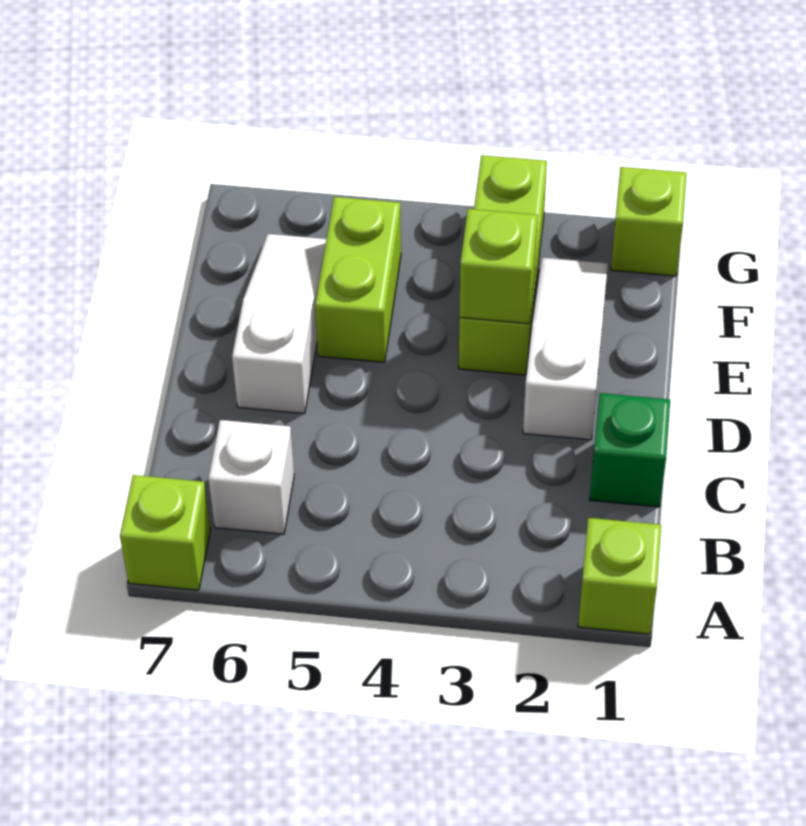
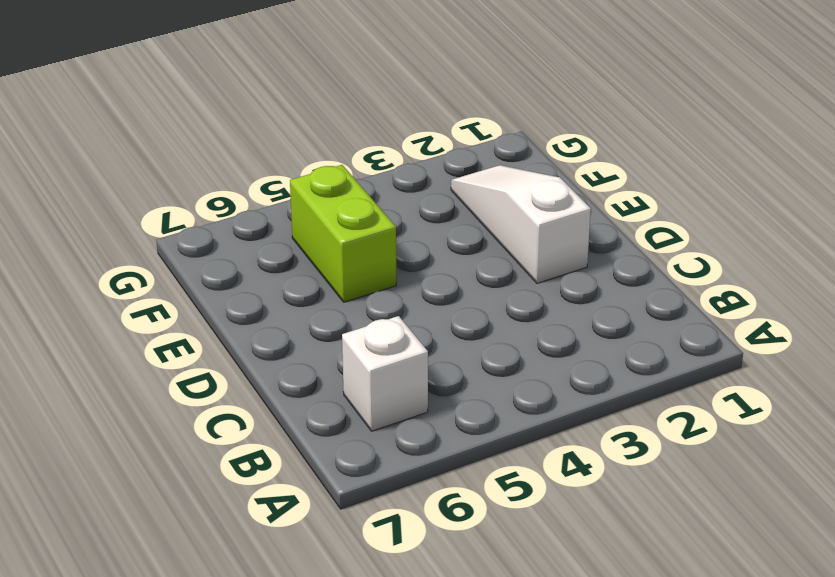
none -> lime brick A1 level 1
none -> lime brick A7 level 1

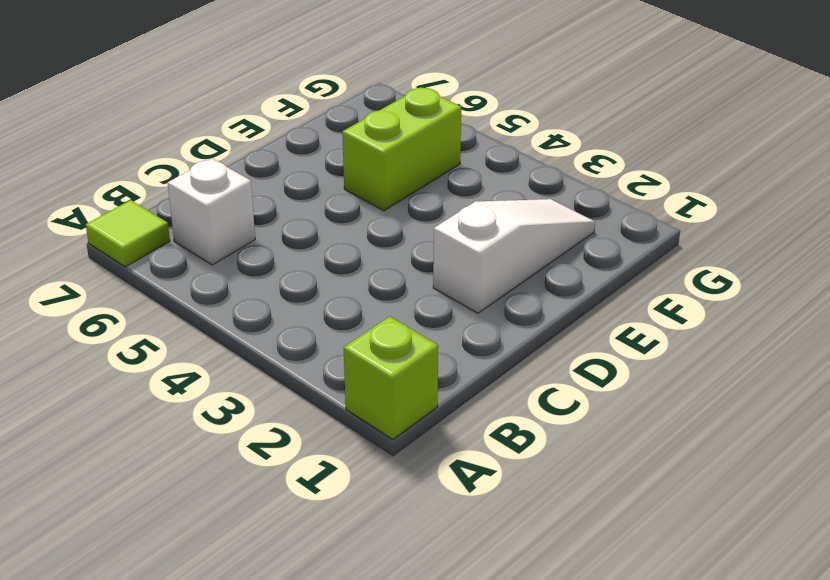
lime tile A7 level 1 -> lime brick A7 level 1
none -> green brick C1 level 1
none -> white slope D6:F6 level 1 top D

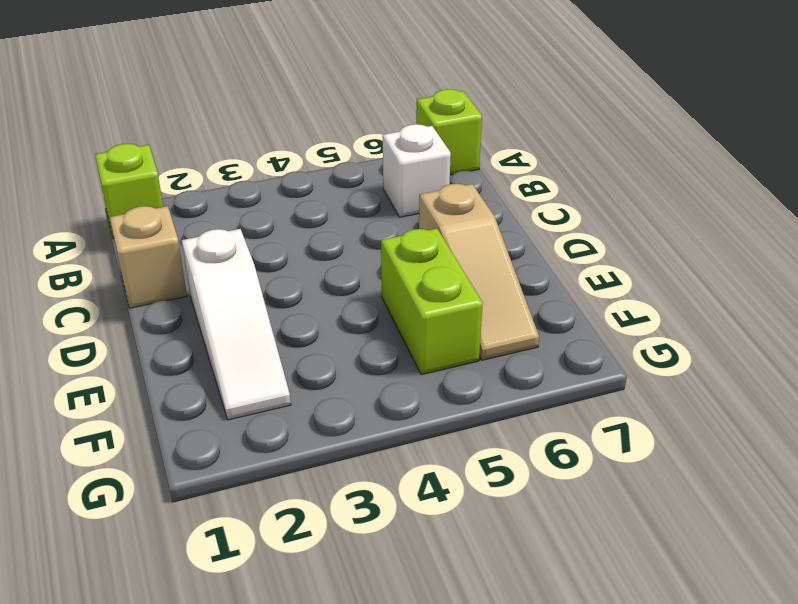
tan brick C1 level 1 -> green brick C1 level 1
tan slope D6:F6 level 1 top D -> white slope D6:F6 level 1 top D
none -> lime brick E3:G3 level 1
none -> lime brick G1 level 1

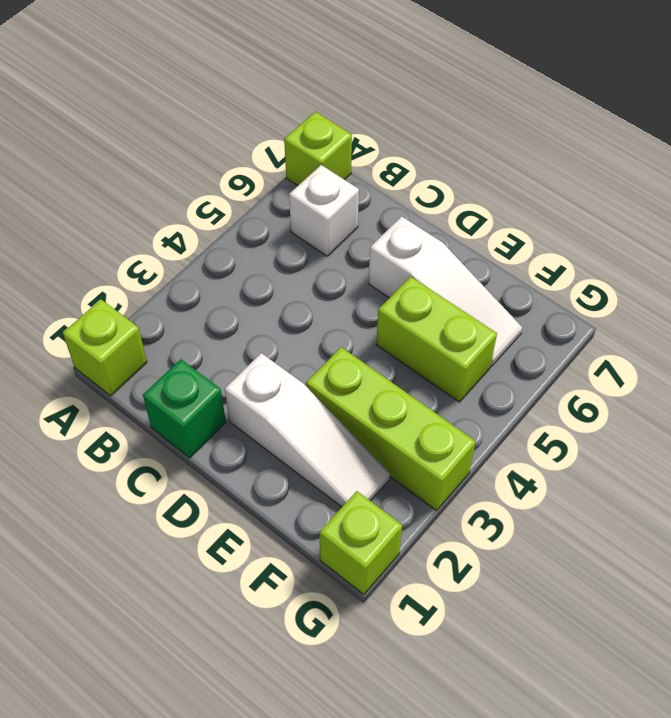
none -> lime brick E3 level 2

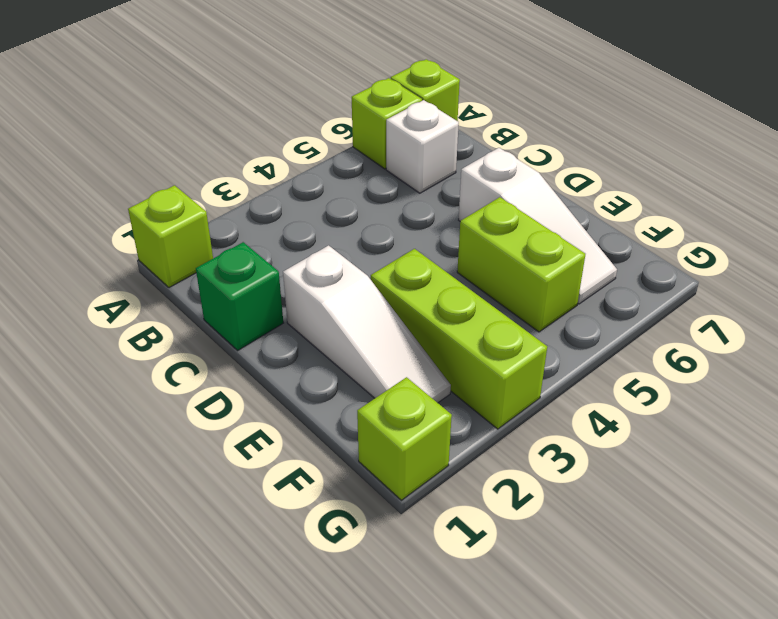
lime brick A6 level 1 -> lime brick E3 level 2

